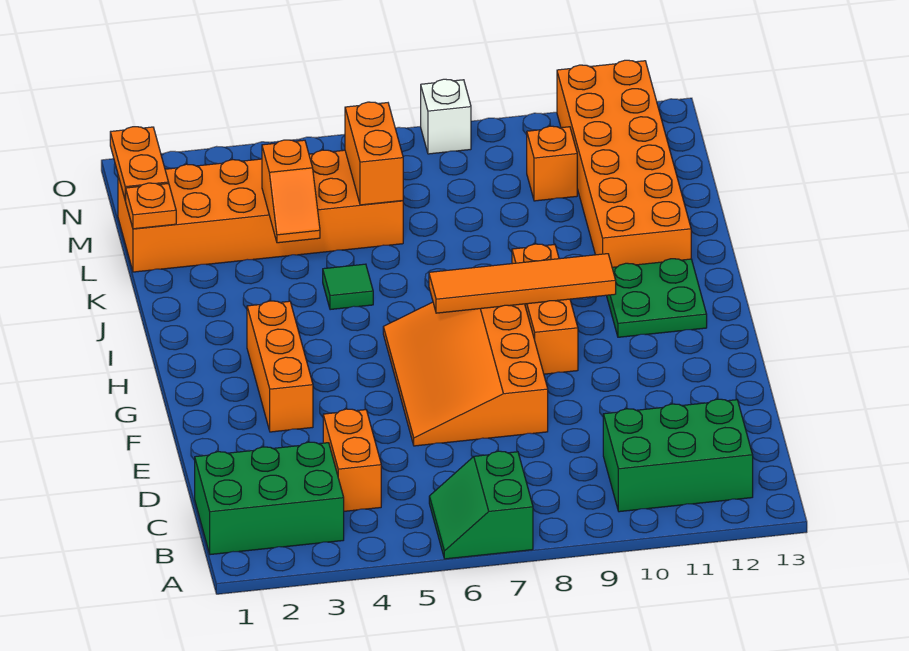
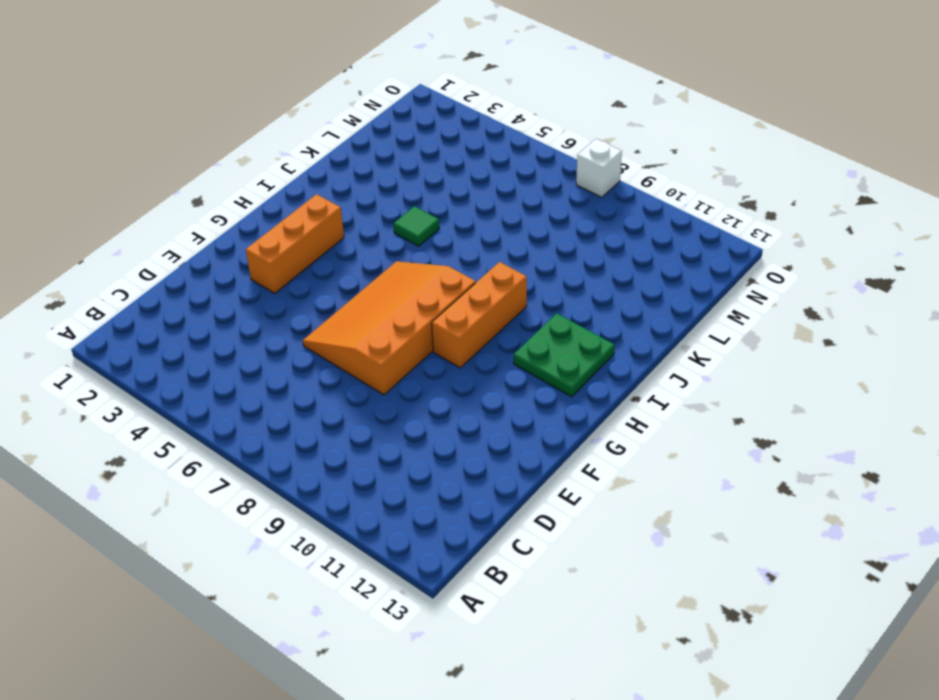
none -> green slope A6:B7 level 1 top 7
none -> green brick B1:C3 level 1
none -> green brick B10:C12 level 1

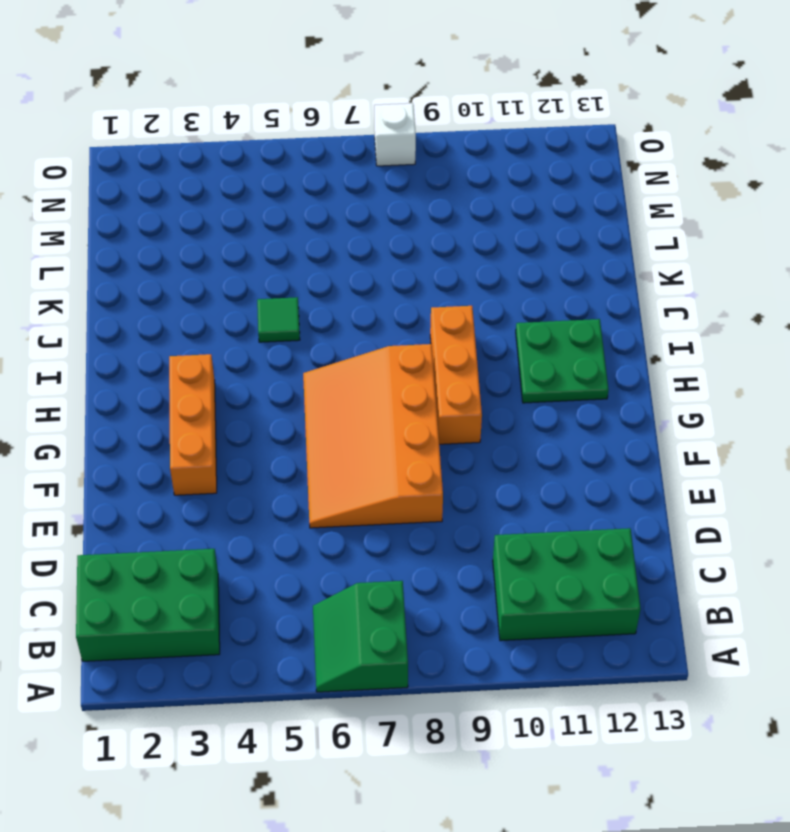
none -> orange brick C4:D4 level 1
none -> orange brick J11:O12 level 1
none -> orange brick L1:M6 level 1

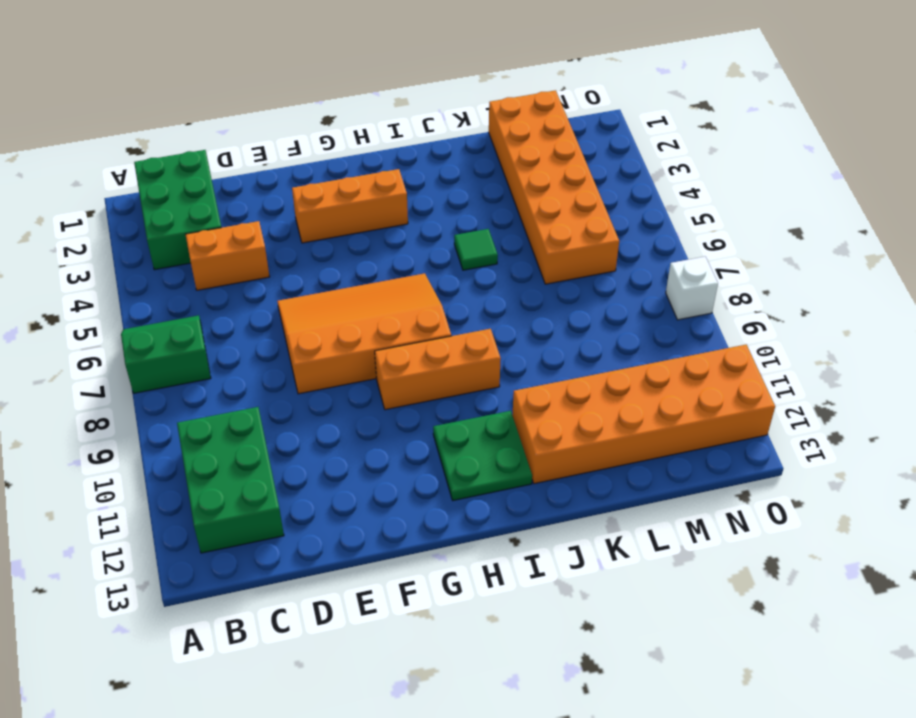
none -> orange brick M10 level 1
none -> orange tile H7:H10 level 2
none -> orange slope K4:L4 level 2 top L

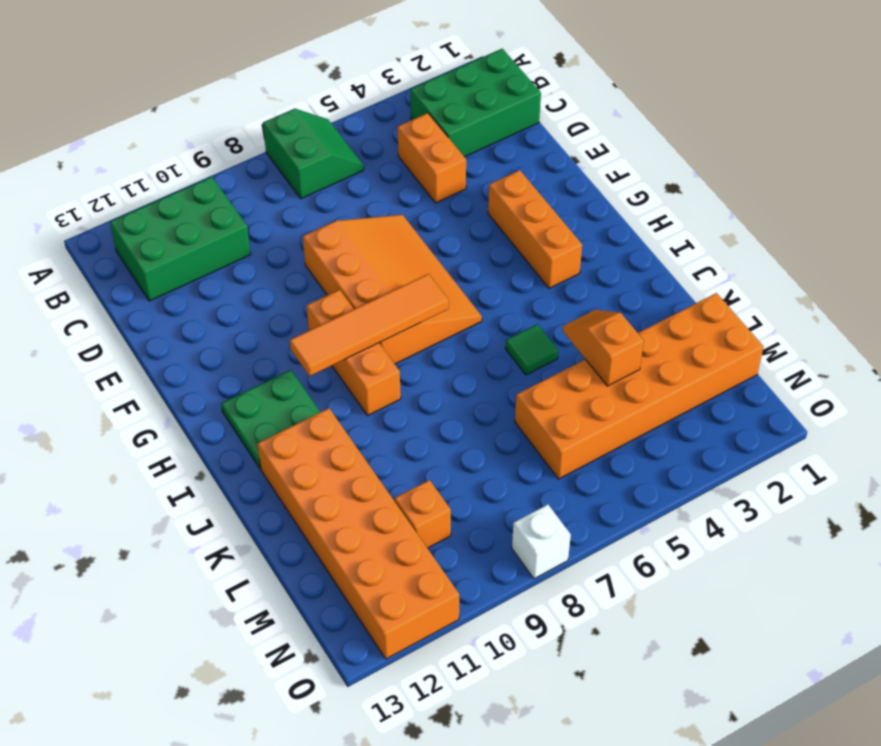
none -> orange plate L1 level 2
none -> orange brick L6:M6 level 2
none -> orange plate M1:N1 level 2

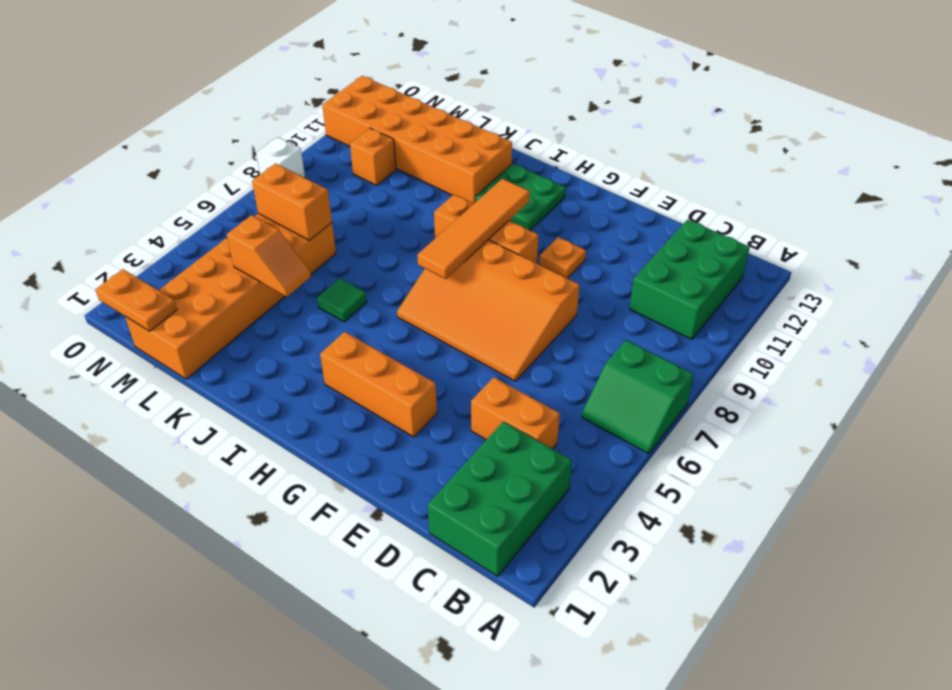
orange plate F10 level 1 -> orange plate L1 level 2

